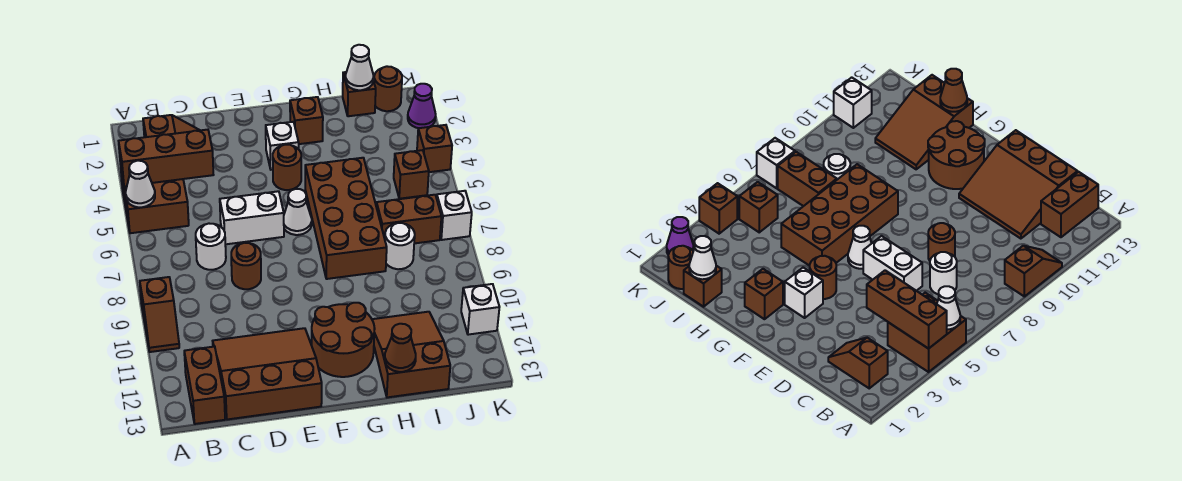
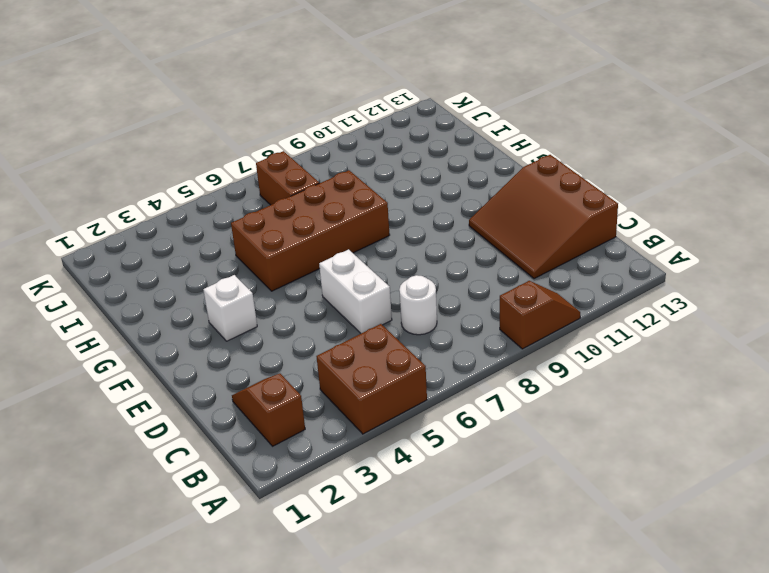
none -> brown brick B12:B13 level 1
none -> brown round brick D8 level 1
none -> brown round brick F4 level 1

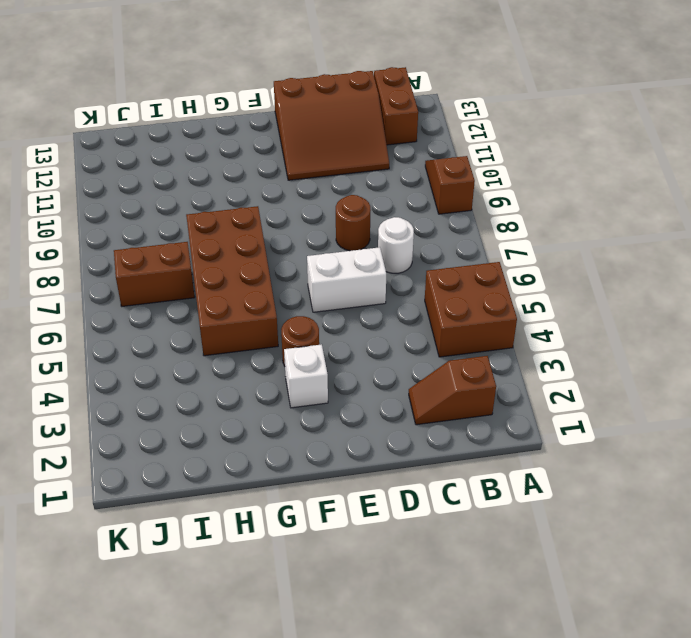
none -> white cone F6 level 1
none -> brown round brick F11:G12 level 1
none -> brown brick G2 level 1

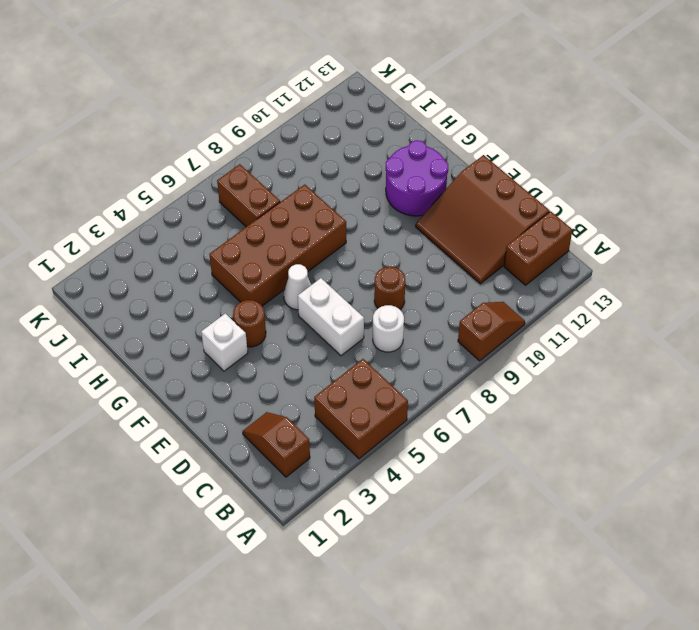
purple round brick F11:G12 level 1 -> brown round brick F11:G12 level 1
none -> brown brick G2 level 1
none -> brown slope H11:I13 level 1 top 13
none -> brown brick I1 level 1

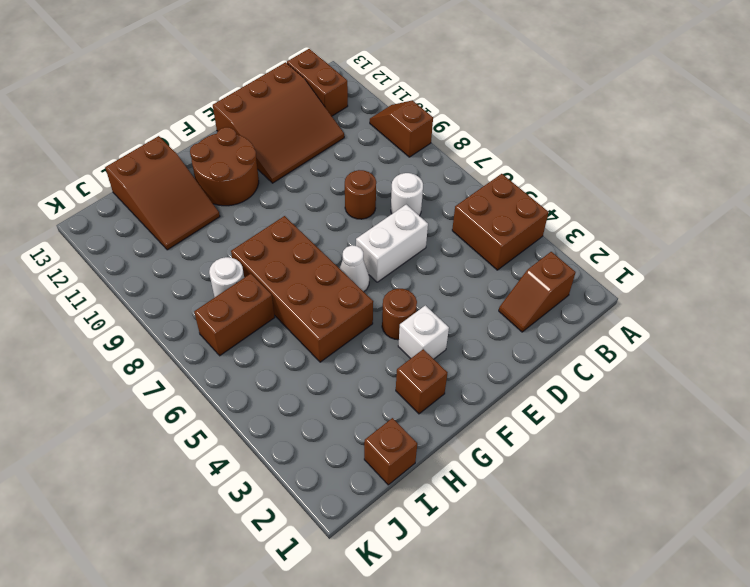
none -> brown round brick J1 level 1
none -> brown brick J5 level 1
none -> purple cone K2 level 1

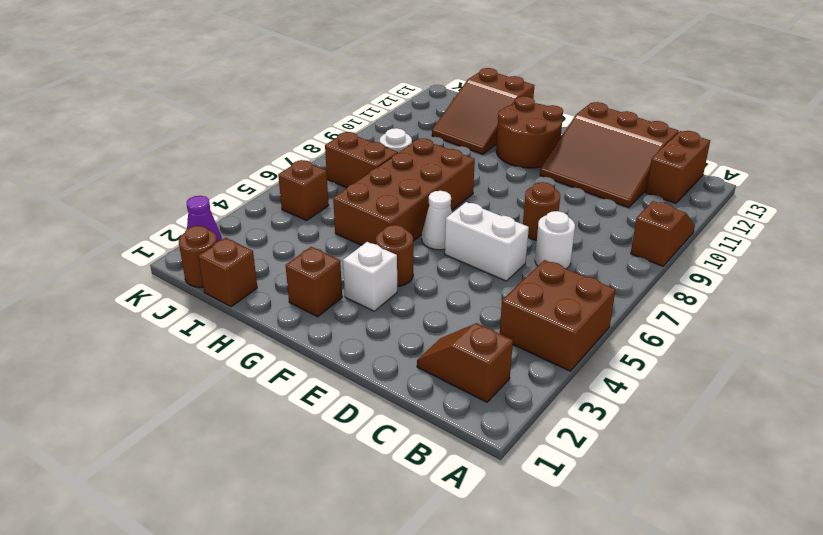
none -> brown brick K4 level 1
none -> white brick K7 level 1
none -> white brick K11 level 1

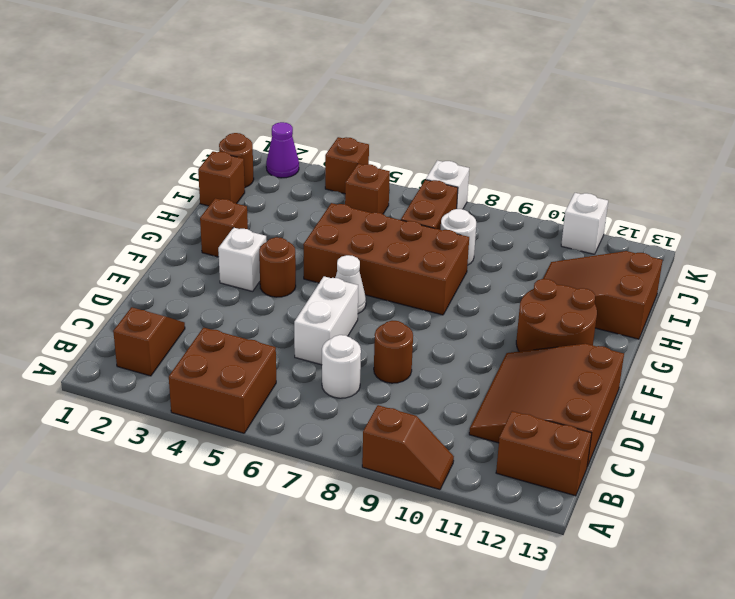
none -> brown brick A4:C4 level 2
none -> white cone A5 level 2
none -> brown cone H13 level 2

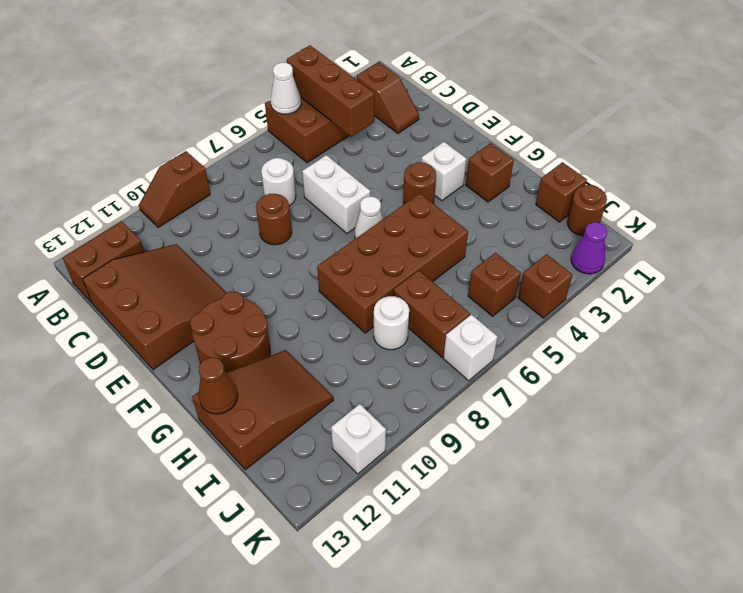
none -> white cone I1 level 2

